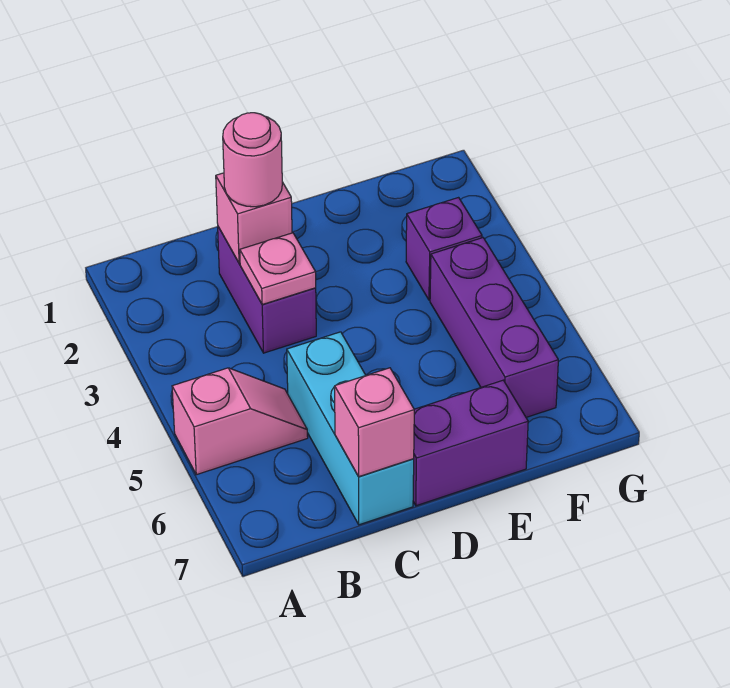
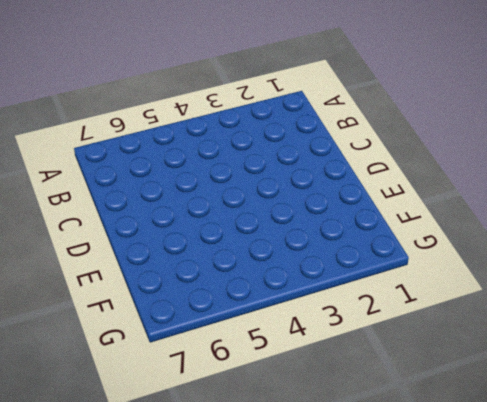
none -> pink slope A5:B5 level 1 top A
none -> purple brick C2:C3 level 1

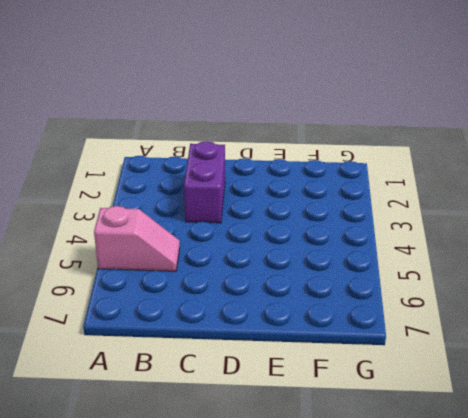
none -> cyan brick C5:C7 level 1
none -> purple brick D7:E7 level 1

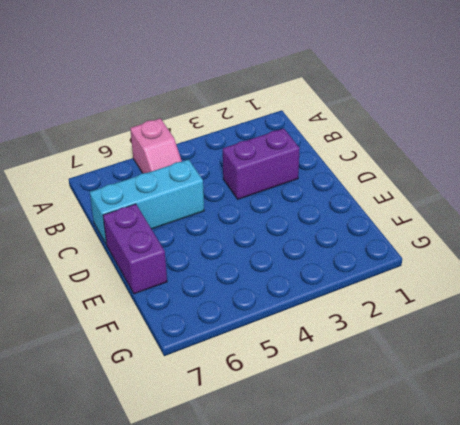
none -> purple brick F3 level 1
none -> purple brick F4:F6 level 1

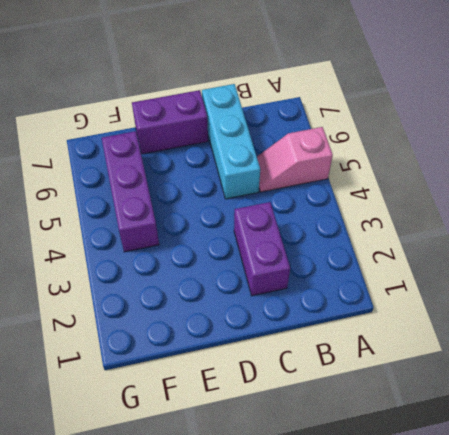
none -> purple brick F3 level 1
none -> pink brick C2 level 2

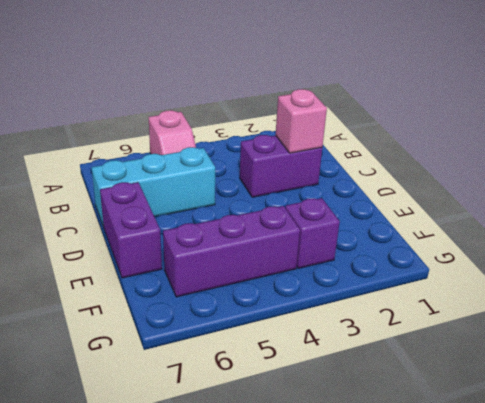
none -> pink plate C3 level 2
none -> pink brick C7 level 2

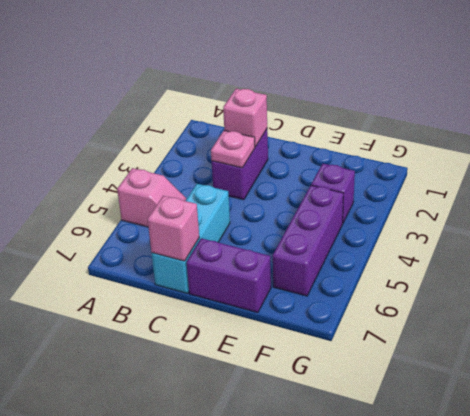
none -> pink round brick C2 level 3

